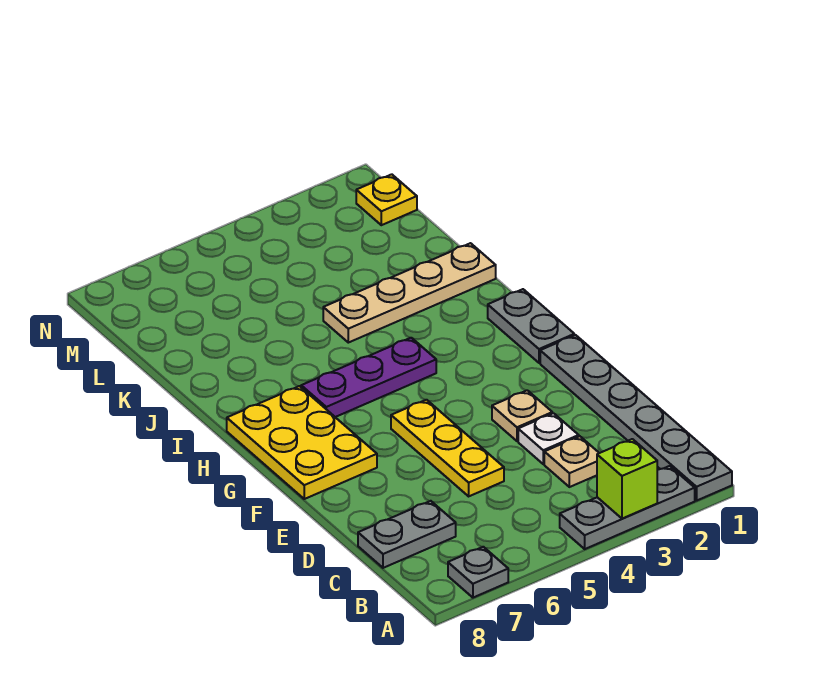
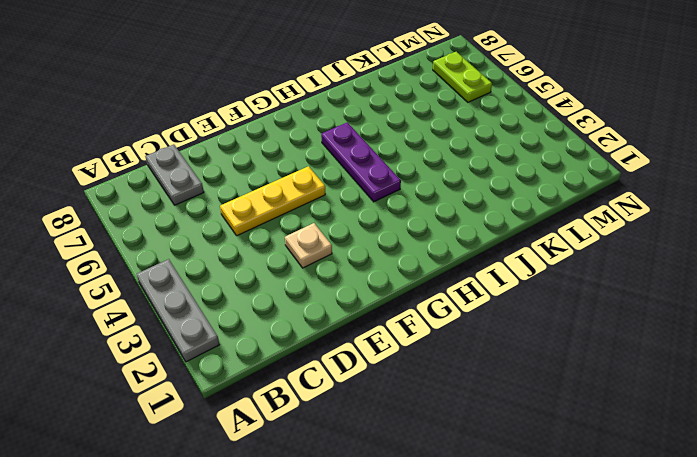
lime plate M6:M7 level 1 -> none
none -> grey plate A1:F1 level 1
none -> grey plate A7 level 1
none -> tan plate C3 level 1

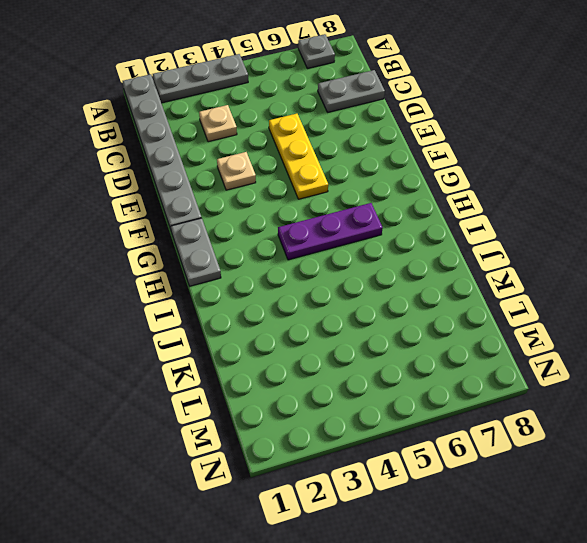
none -> white plate D3 level 1
none -> yellow plate F7:H8 level 1
none -> tan plate J1:J4 level 1

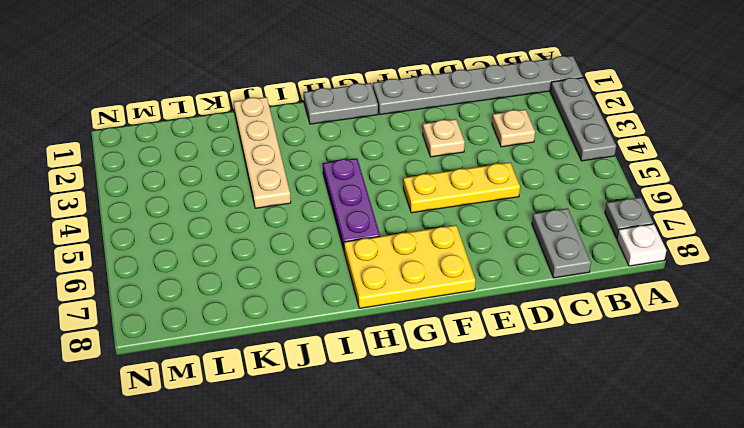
white plate A8 level 1 -> white plate D3 level 1
none -> yellow plate M1 level 1
none -> lime brick A3 level 2

